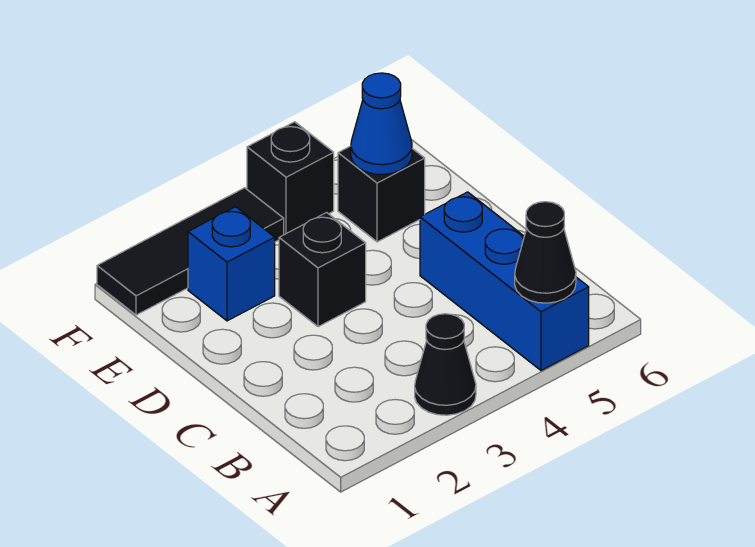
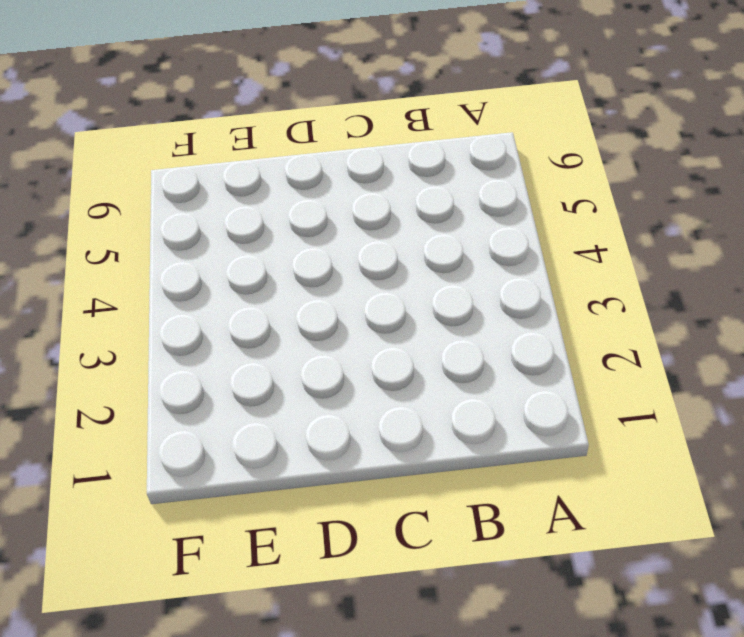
none -> black cone A3 level 1
none -> blue brick A5:C5 level 1

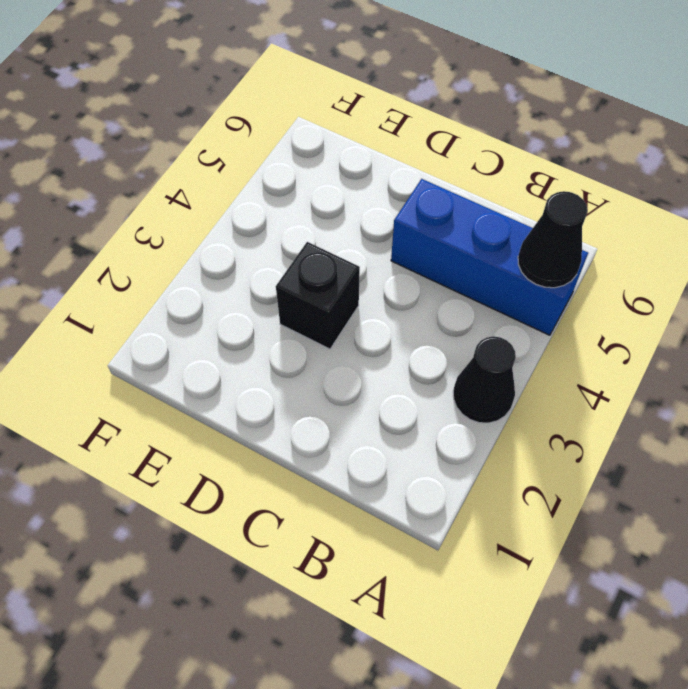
none -> blue brick E2 level 1
none -> black brick E5 level 1

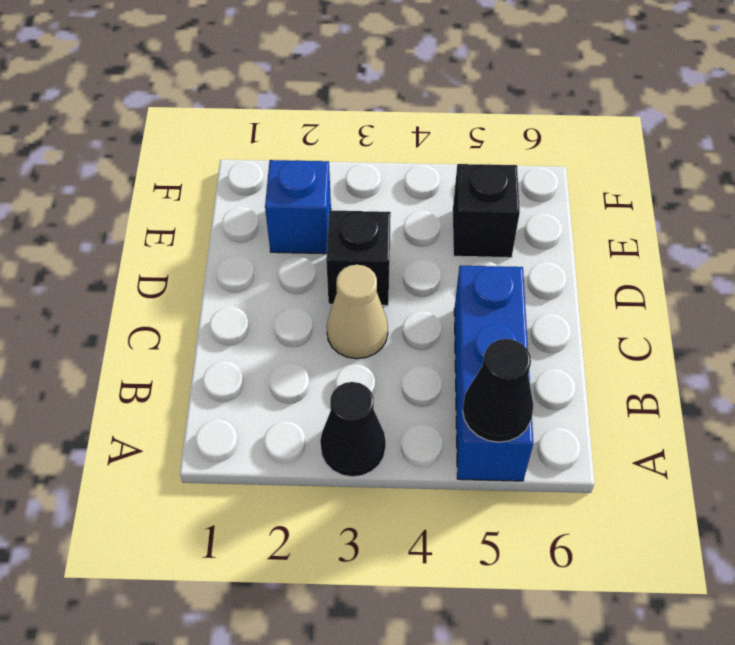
tan cone C3 level 1 -> none
none -> black tile F1:F3 level 1
none -> black brick F4 level 1

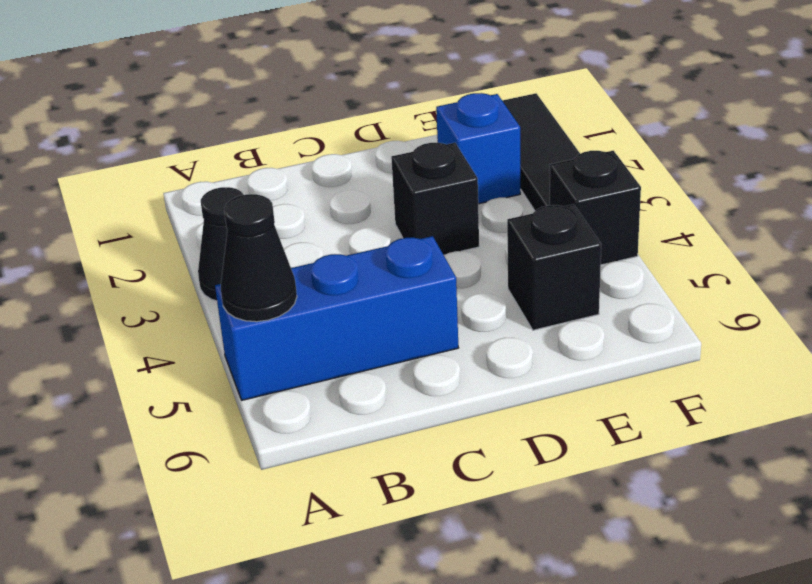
none -> blue cone E5 level 2

